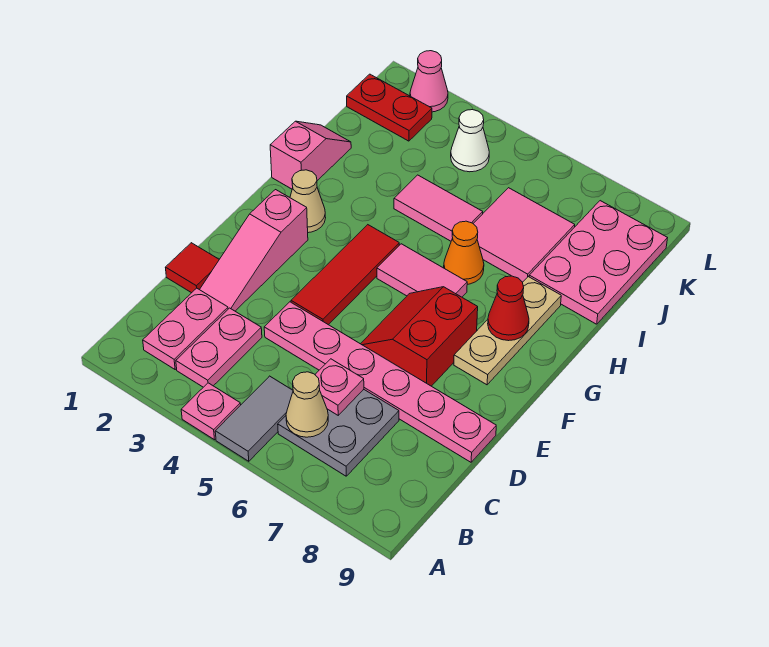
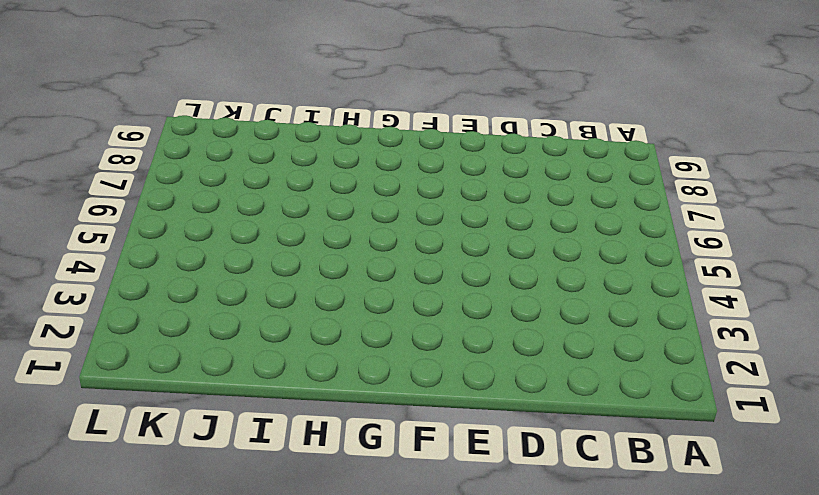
none -> pink plate A4 level 1
none -> grey tile A5:B5 level 1
none -> pink plate B2:C2 level 1

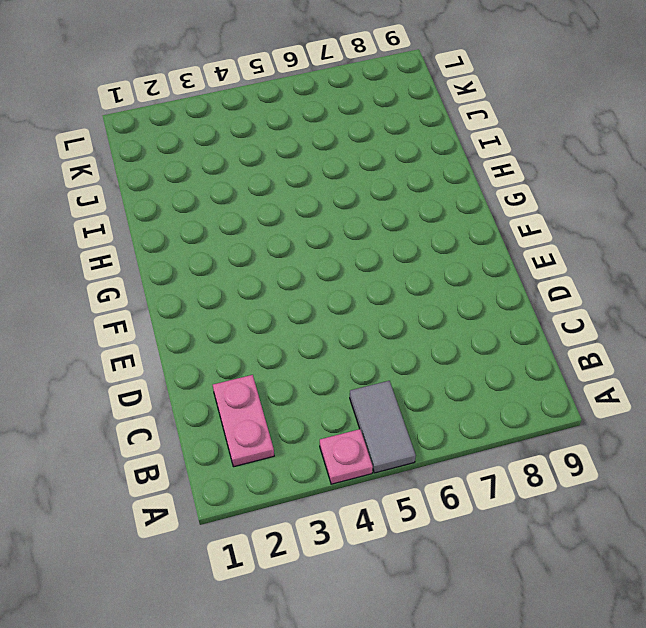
none -> pink plate B3:C3 level 1
none -> grey plate B6:C7 level 1
none -> red tile D1 level 1

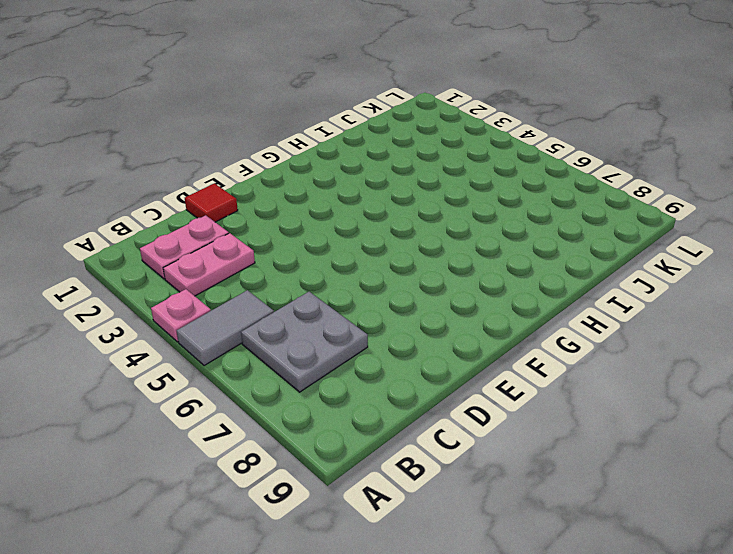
none -> pink slope D2:F2 level 1 top F
none -> pink plate D4:D9 level 1
none -> red tile E4:G4 level 1

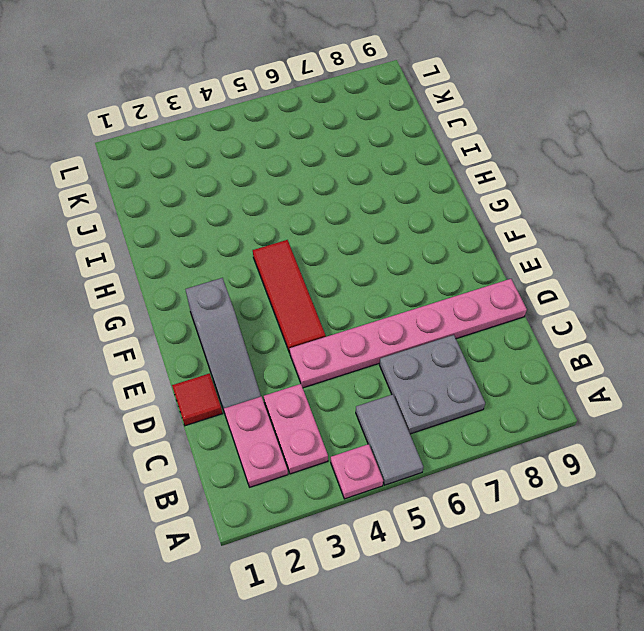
grey slope D2:F2 level 1 top F -> pink slope D2:F2 level 1 top F
none -> red slope E6:F7 level 1 top 7
none -> tan plate F8:H8 level 1
none -> tan cone G2 level 1

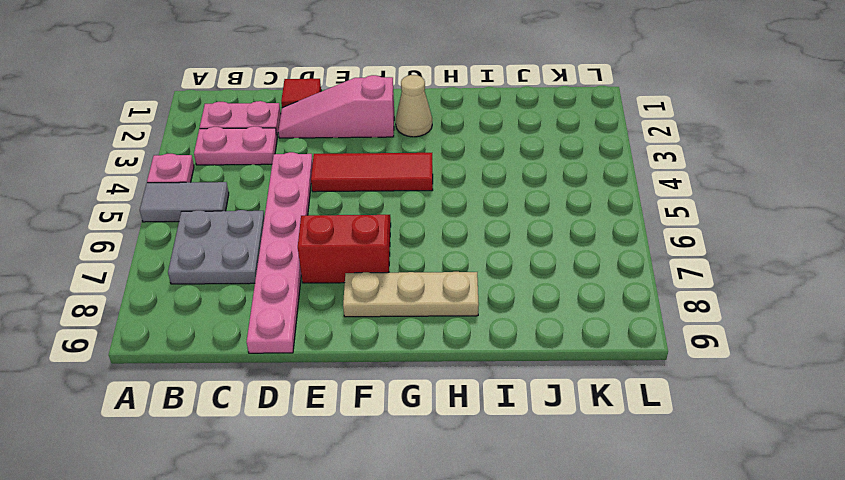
none -> pink tile G5:G6 level 1
none -> pink slope H1:I1 level 1 top H
none -> orange cone H6 level 1

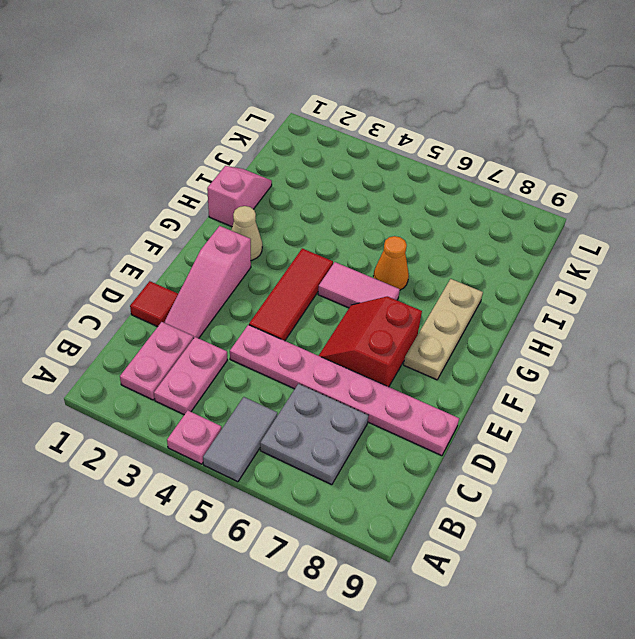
none -> pink tile I4:I5 level 1
none -> pink tile I6:J7 level 1
none -> pink plate I8:K9 level 1

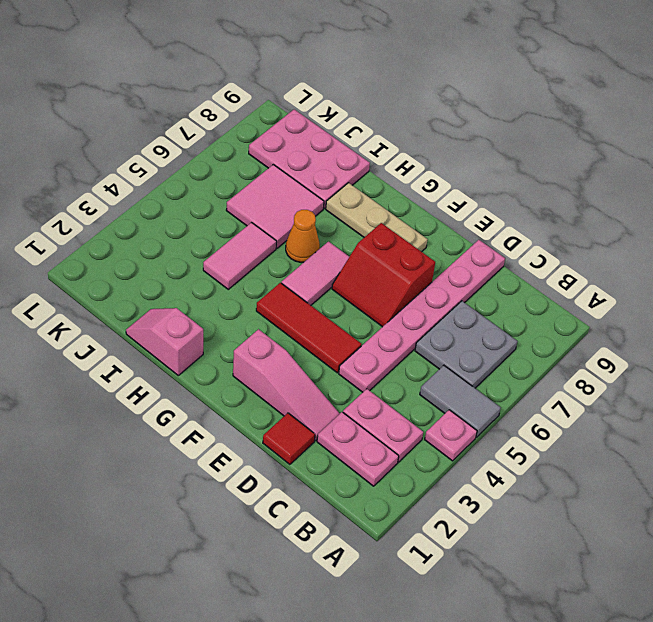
none -> tan cone G2 level 1
none -> red plate K1:K2 level 1
none -> white cone K4 level 1

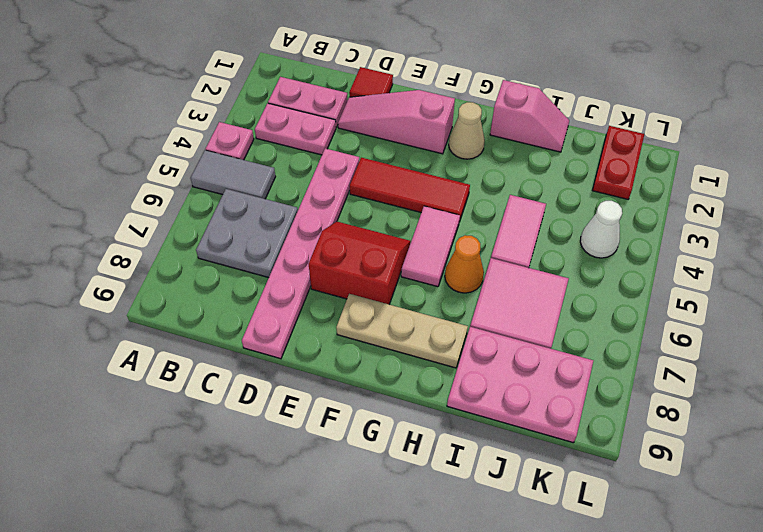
none -> pink cone L2 level 1
none -> tan cone B6 level 2
none -> pink plate C6 level 2

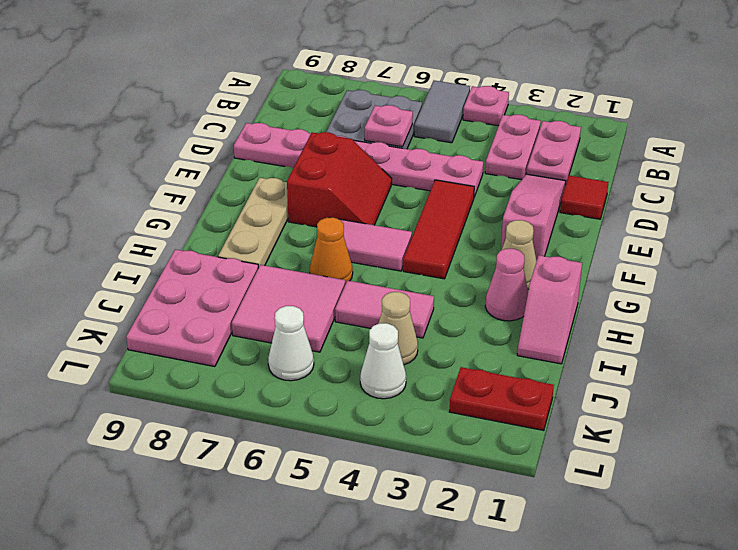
pink cone H2 level 1 -> pink cone L2 level 1
tan cone J4 level 1 -> tan cone B6 level 2
white cone K6 level 1 -> none
none -> red cone G8 level 2

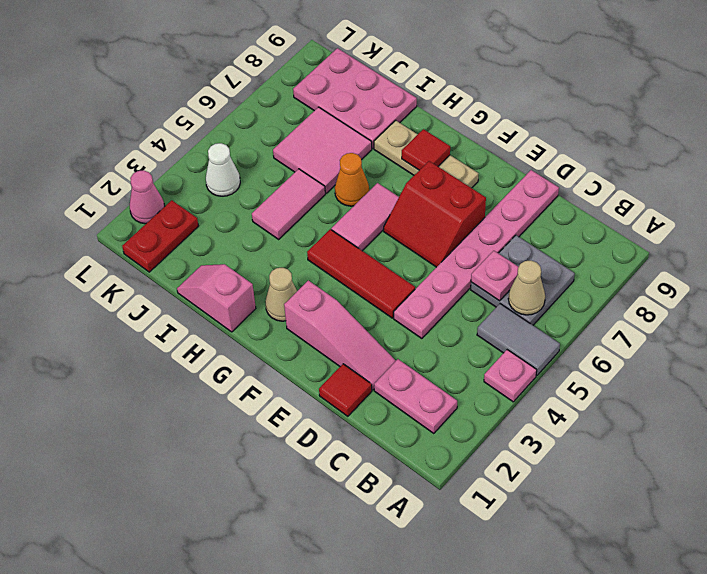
red tile G8 level 2 -> red cone G8 level 2
none -> pink plate B3:C3 level 1

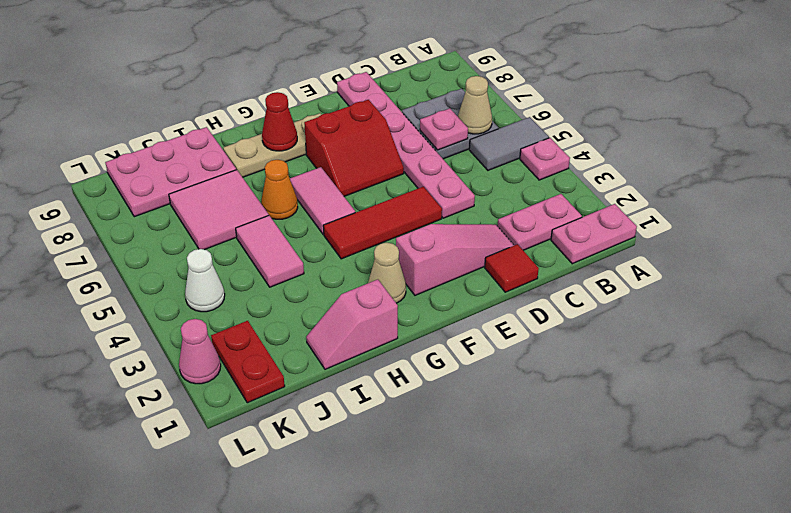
pink plate A1:B1 level 1 -> pink plate B3:C3 level 1

